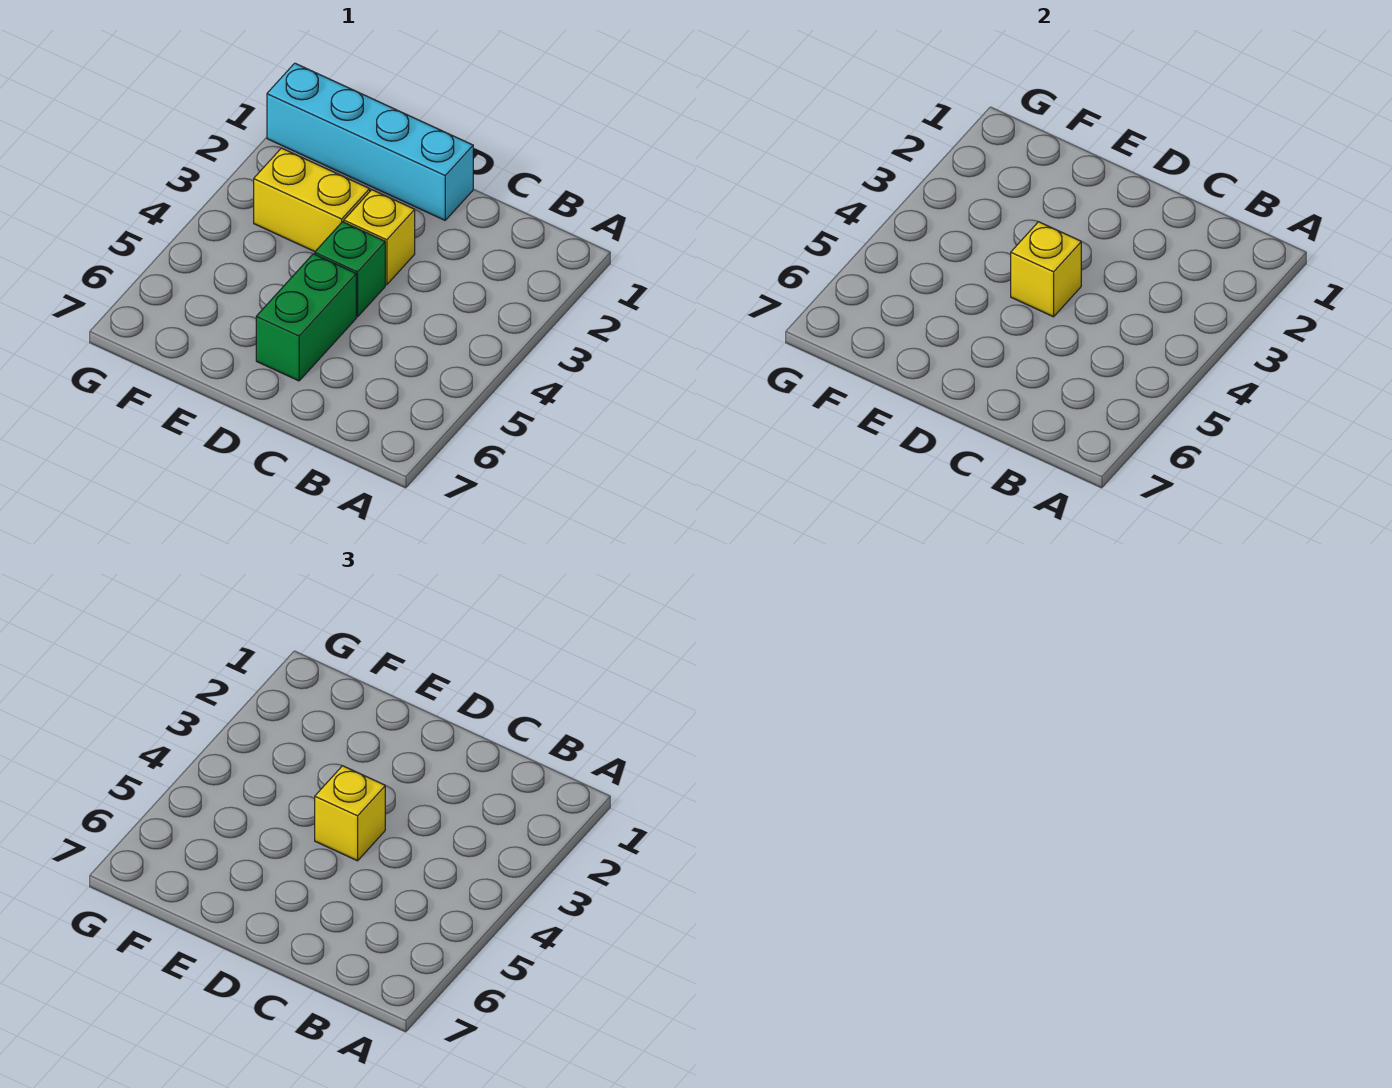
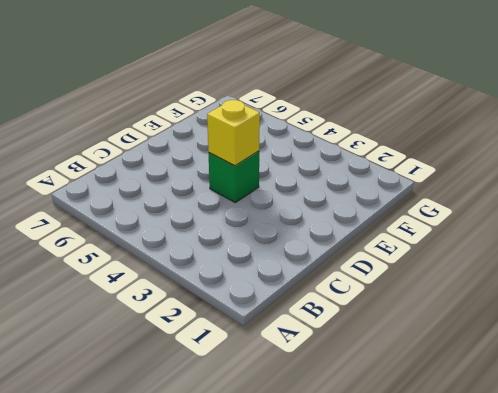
none -> cyan brick D1:G1 level 1
none -> yellow brick D3 level 1

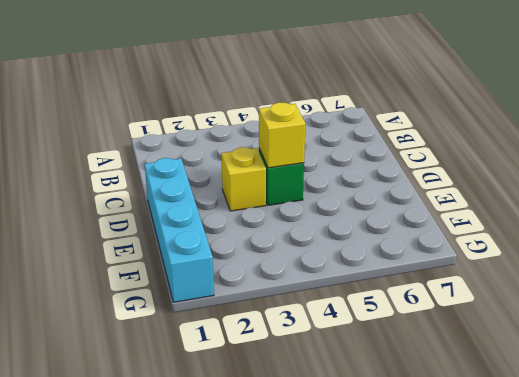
none -> green brick D5:D6 level 1
none -> yellow brick E3:F3 level 1

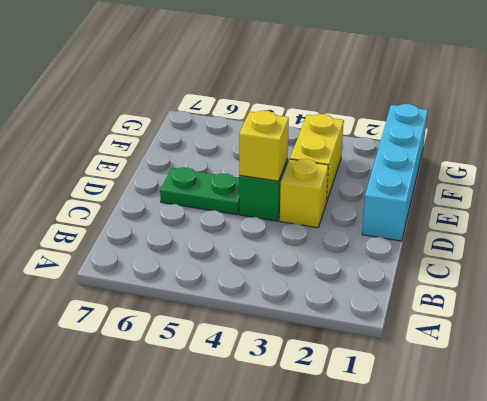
green plate D5:D6 level 1 -> green brick D5:D6 level 1
none -> yellow brick D4 level 3

